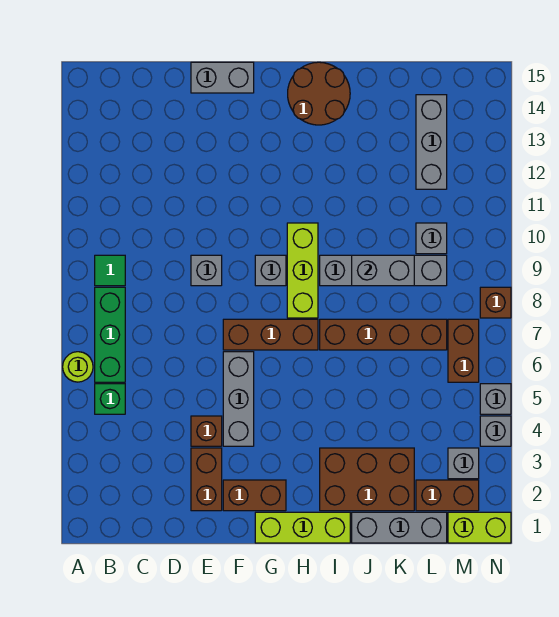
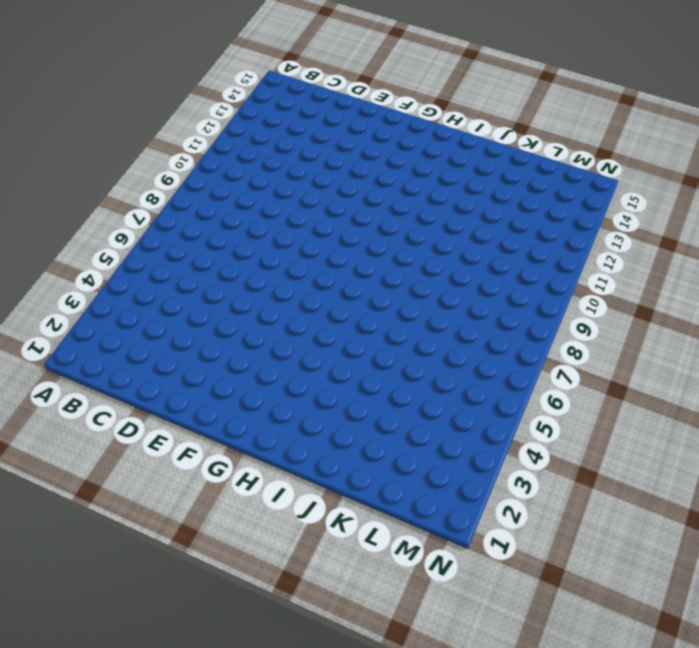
none -> lime round brick A6 level 1
none -> green brick B5 level 1
none -> green brick B6:B8 level 1

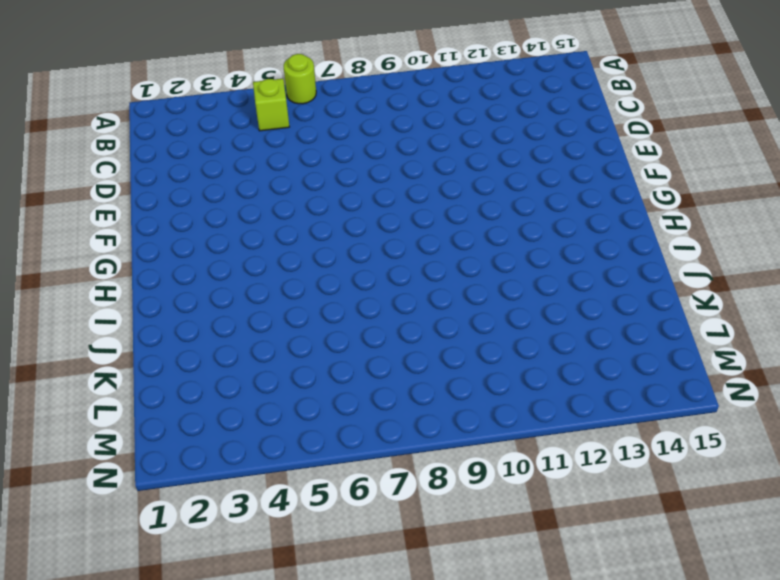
lime brick B5 level 1 -> green brick B5 level 1
none -> green brick B6:B8 level 1
none -> green tile B9 level 1
none -> brown brick E2:E3 level 1

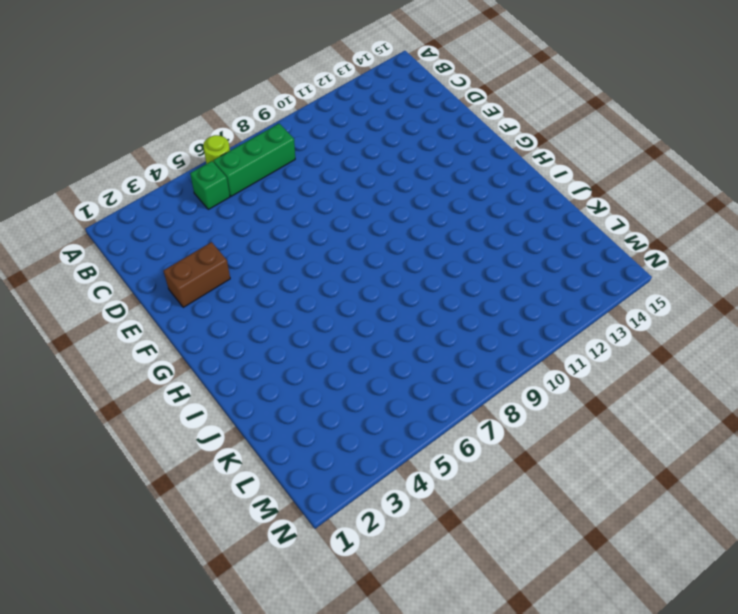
none -> green tile B9 level 1
none -> brown brick E4 level 1
none -> grey brick E9 level 1

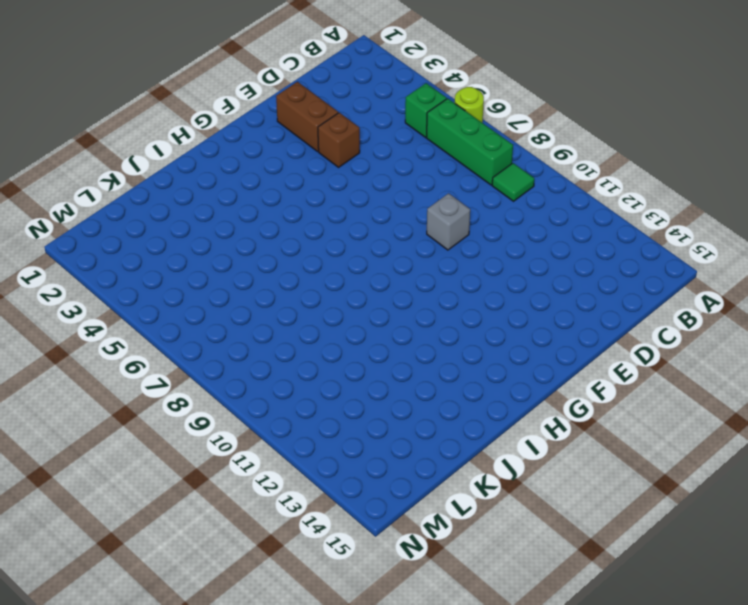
none -> grey brick E15:F15 level 1
none -> brown brick F2:G2 level 1
none -> grey brick F4:F6 level 1

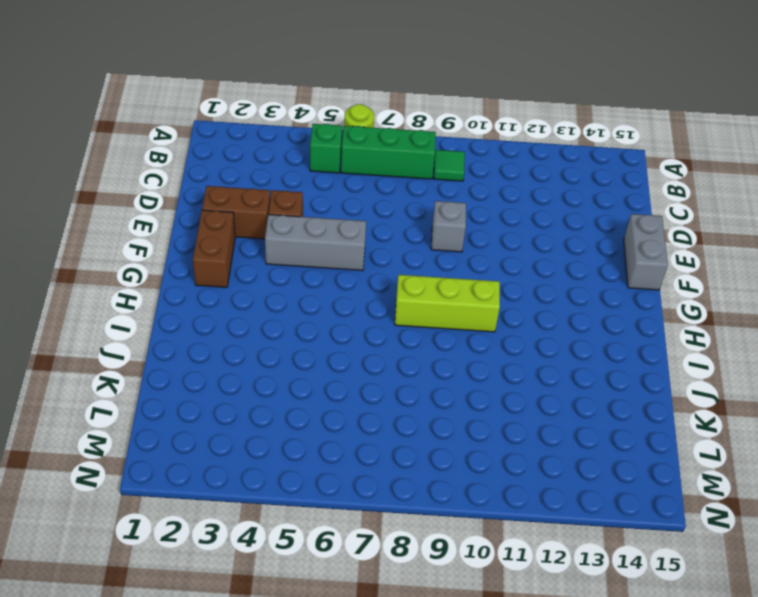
none -> brown brick F7:H7 level 1
none -> lime brick G1:I1 level 1
none -> grey brick G9 level 1

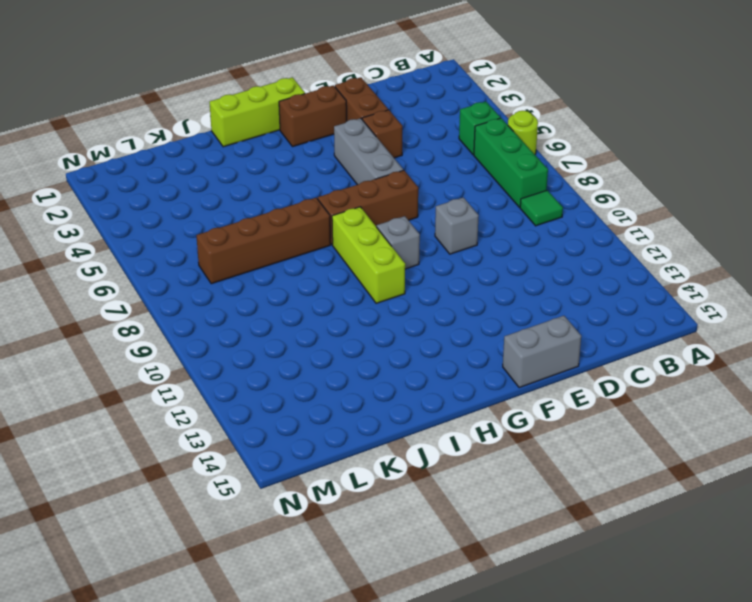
none -> brown round brick H14:I15 level 1
none -> brown brick I2:K3 level 1
none -> grey brick I9:L9 level 1

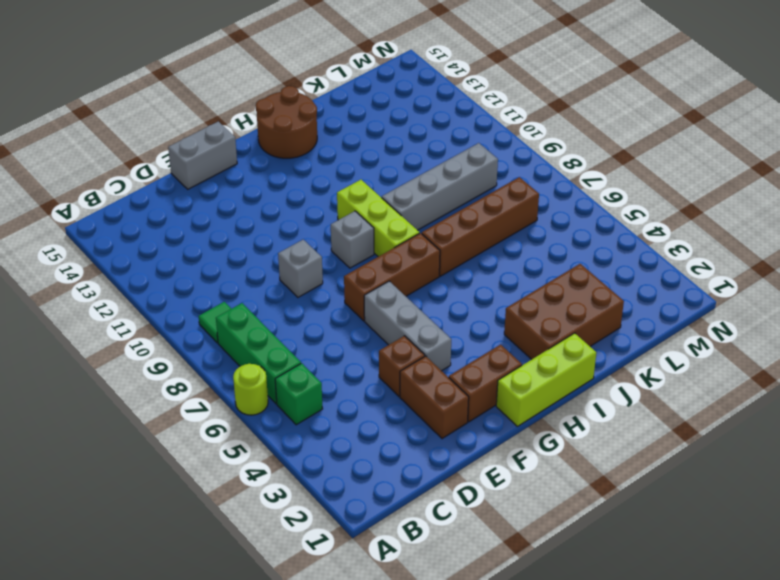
none -> grey brick J1:L1 level 1
none -> brown brick L2:M2 level 1
none -> grey brick L10 level 1

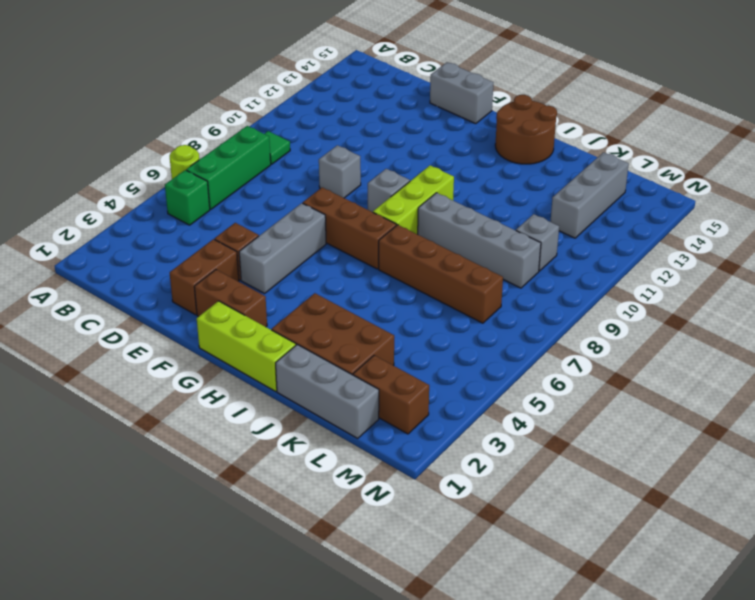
none -> lime brick M1:N1 level 1
none -> grey brick M3 level 1
none -> brown brick M6:M7 level 1

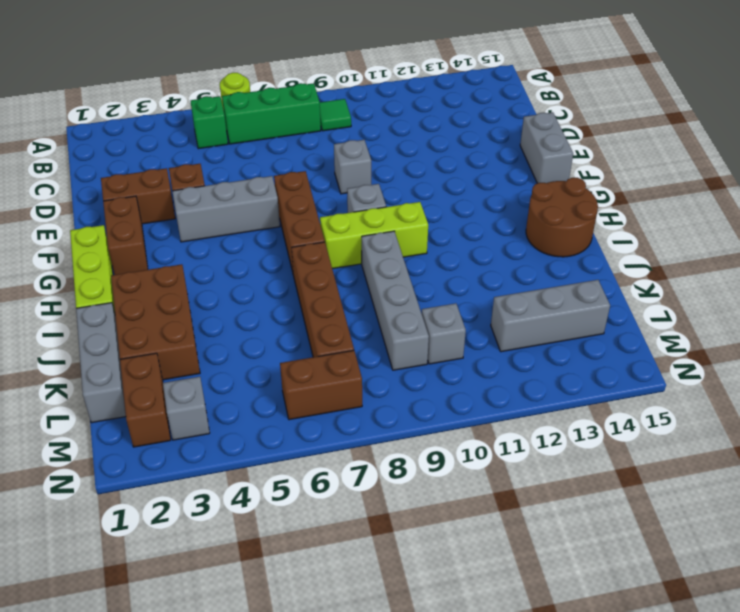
none -> lime brick M1:N1 level 1
none -> grey brick N4 level 1
none -> grey brick N5 level 1

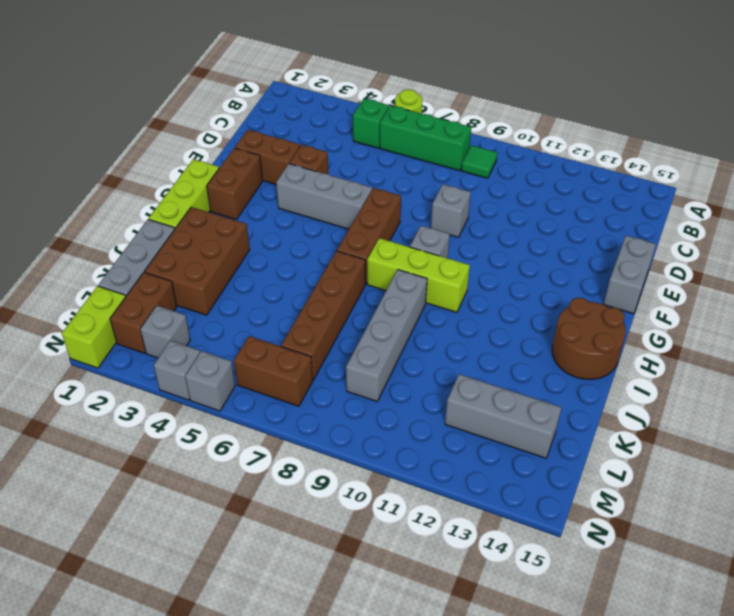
none -> grey brick L10 level 1
none -> brown brick N8 level 1
none -> grey brick J9:K9 level 2

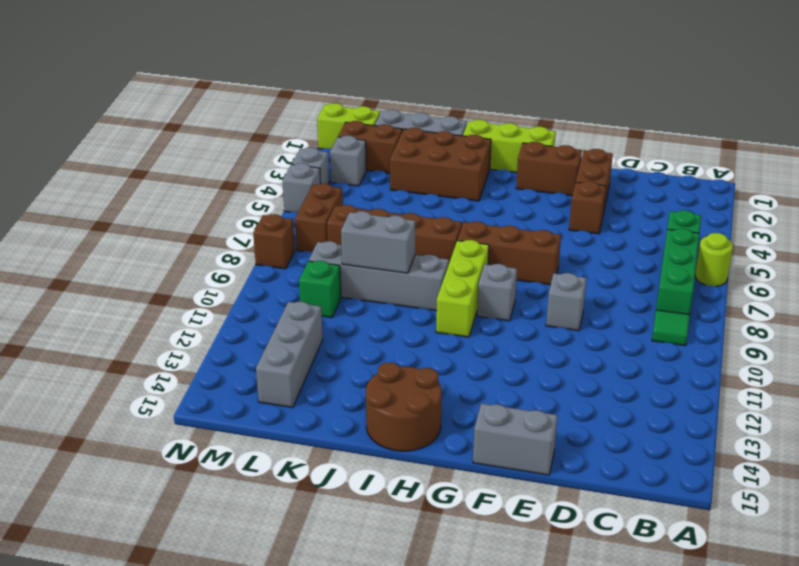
green brick L10 level 1 -> grey brick L10 level 1
none -> grey brick F4:F6 level 1

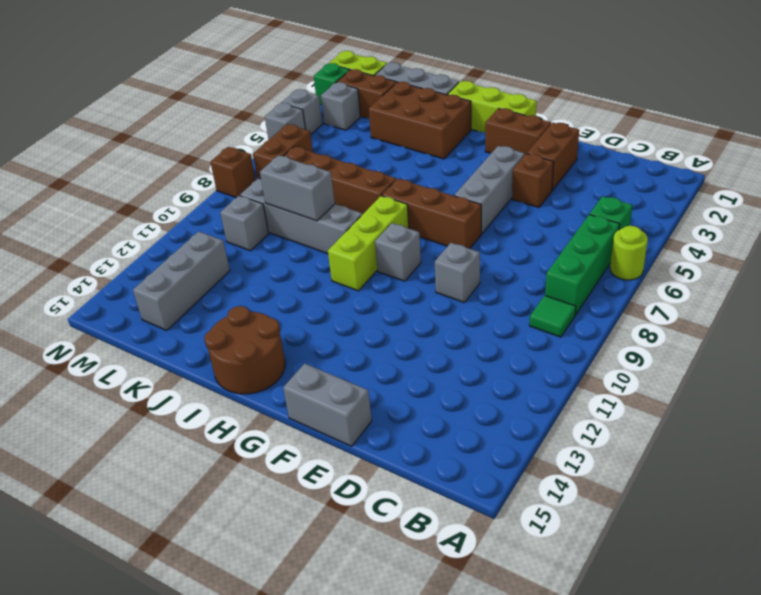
green brick N2 level 1 -> none

